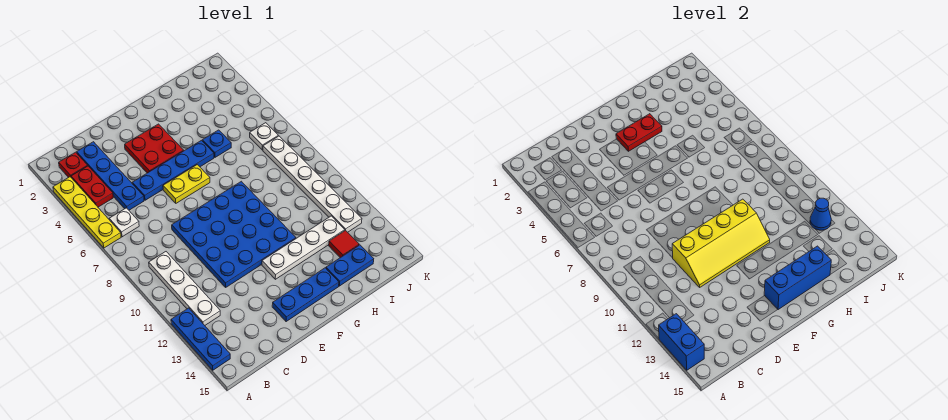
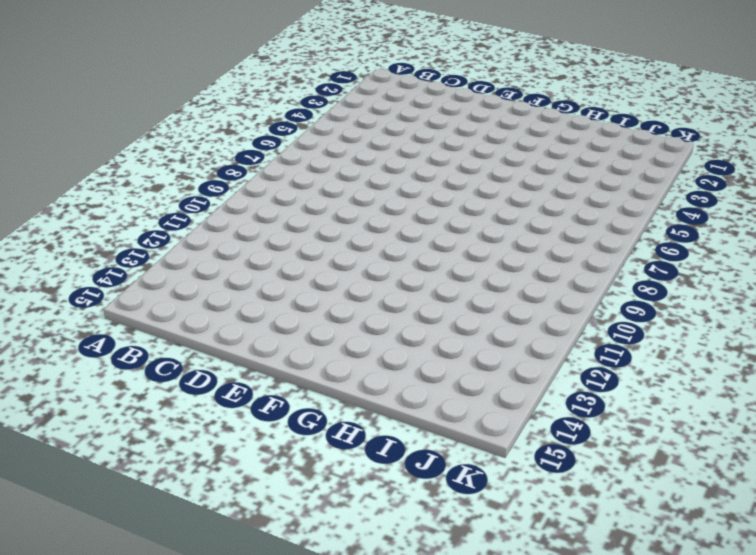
none -> yellow plate A3:A6 level 1
none -> blue plate A12:A14 level 1
none -> red plate B2 level 1

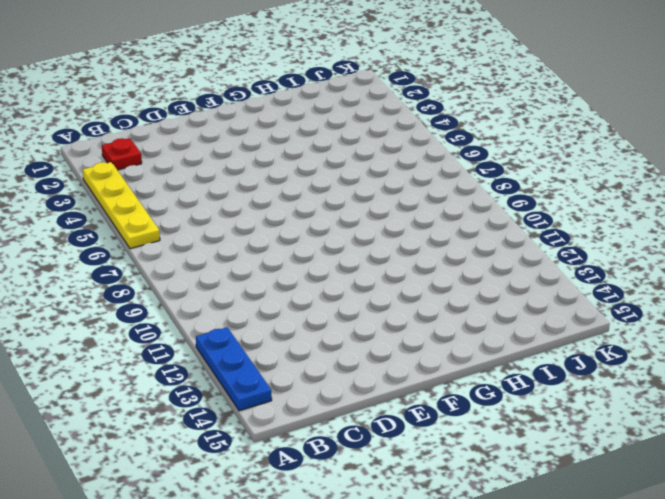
none -> red plate B3:B4 level 1
none -> white plate B6 level 1
none -> white plate B9:B12 level 1

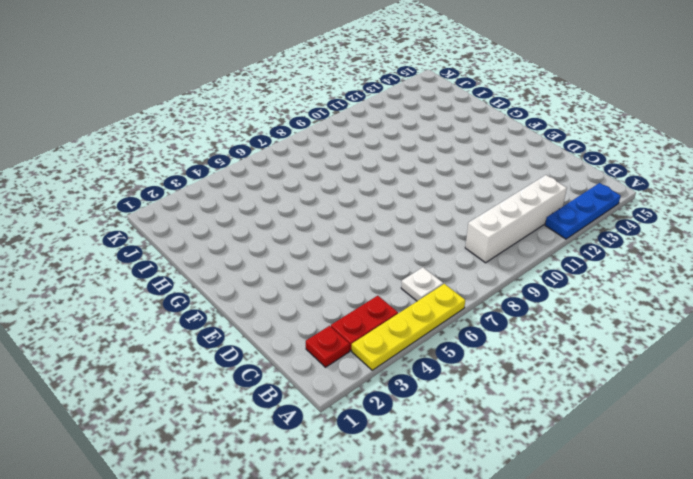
white brick B9:B12 level 1 -> white plate B9:B12 level 1
none -> blue plate C2:C5 level 1
none -> blue plate D5:G5 level 1
none -> blue plate D8:G11 level 1

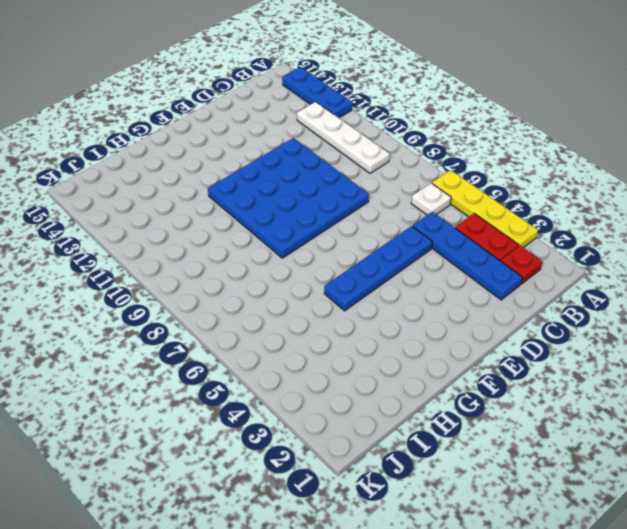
none -> red plate E3:F4 level 1
none -> yellow plate E6:F6 level 1
none -> blue plate E14:G14 level 1

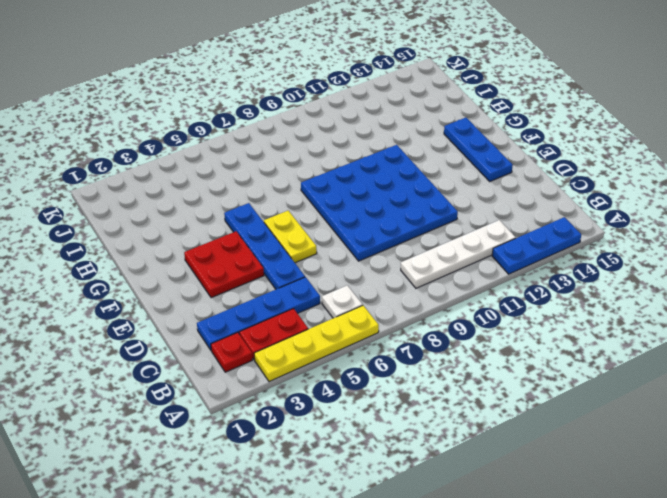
none -> white plate F12:I12 level 1
none -> blue plate H5 level 1
none -> blue plate H14:I14 level 1

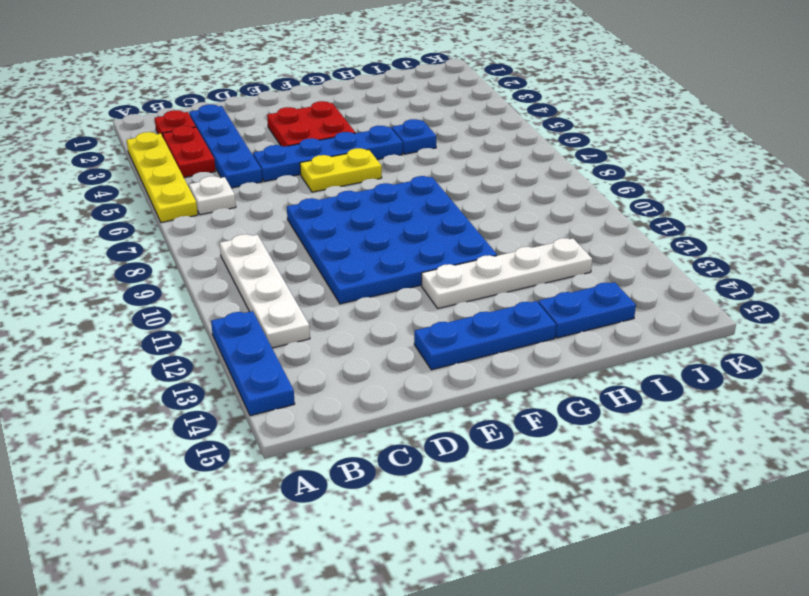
none -> red tile I13 level 1
none -> white plate J6 level 1
none -> white plate J7:J12 level 1

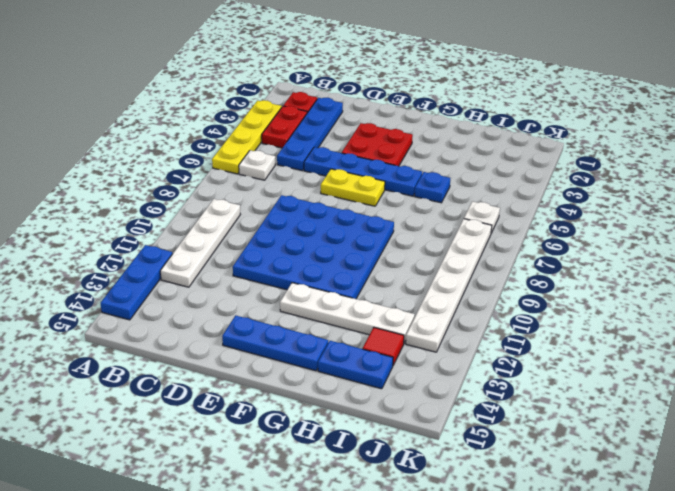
none -> blue brick A13:A14 level 2
none -> yellow slope D10:G11 level 2 top 10
none -> red plate F3:G3 level 2

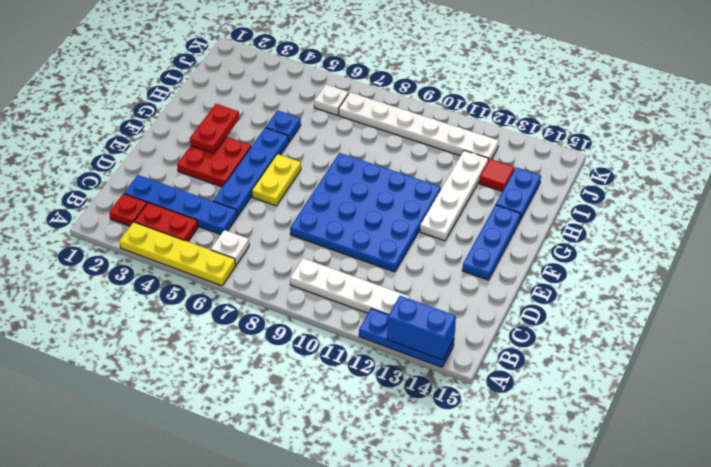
none -> yellow slope D10:G11 level 2 top 10
none -> blue brick F14:H14 level 2
none -> blue cone J12 level 2

